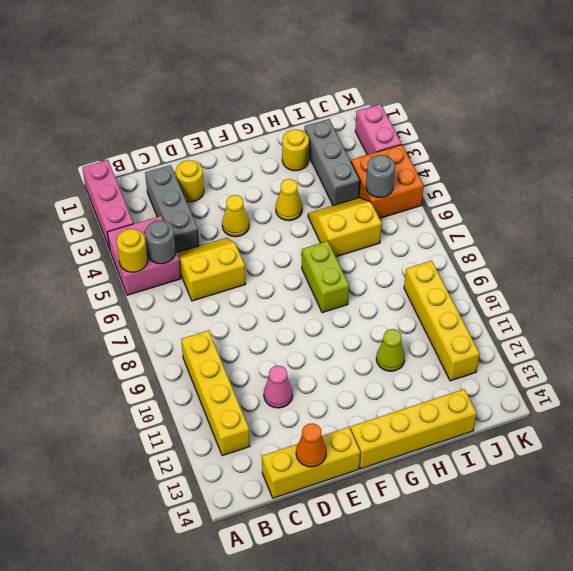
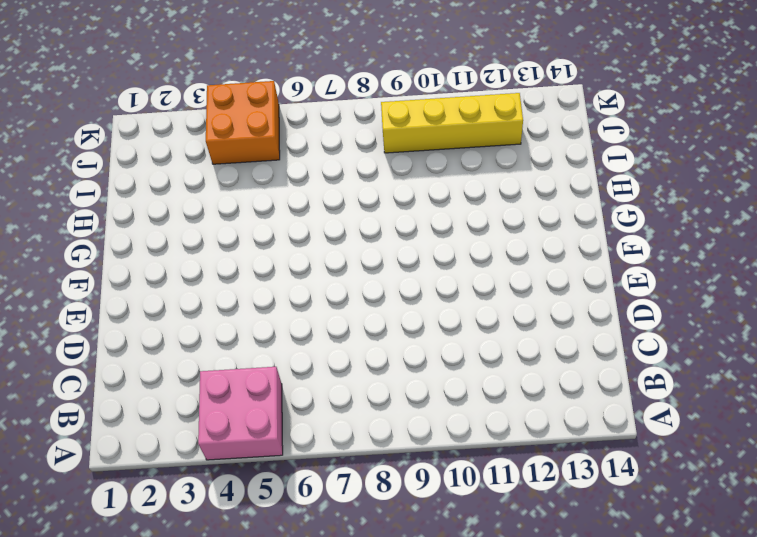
none -> pink brick A1:A3 level 1
none -> yellow brick B9:B12 level 1
none -> grey brick C2:C4 level 1

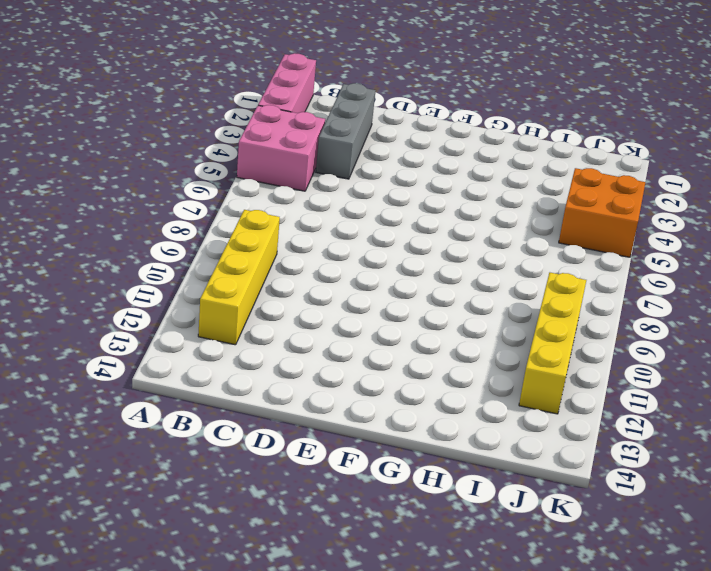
none -> yellow slope C5:D6 level 1 top 6
none -> yellow brick C14:E14 level 1
none -> yellow round brick D2 level 1

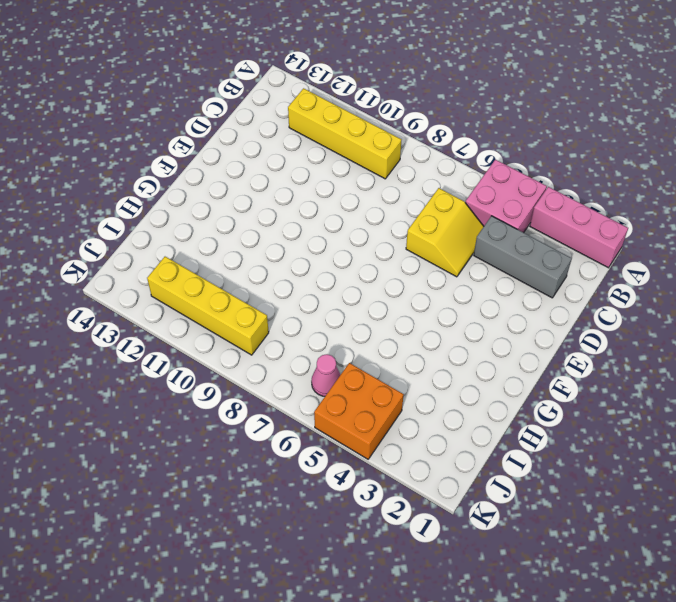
pink cone J6 level 1 -> pink cone D11 level 1
none -> yellow brick C14:E14 level 1
none -> yellow round brick D2 level 1
none -> yellow cone E4 level 1

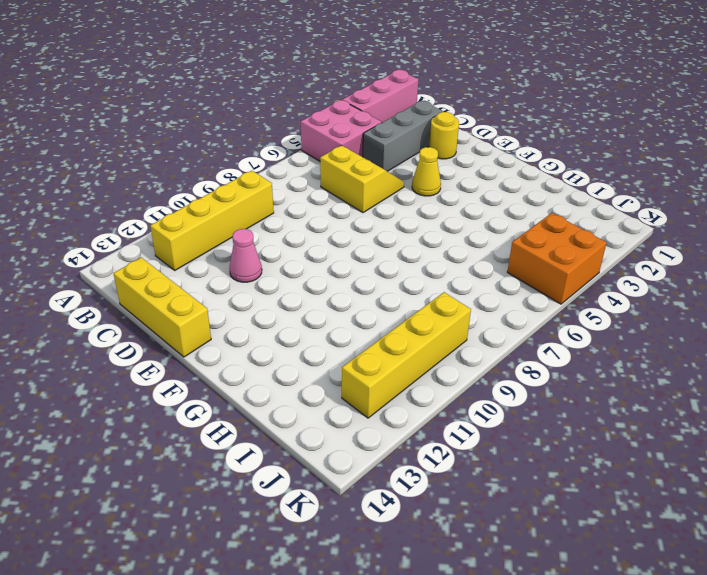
none -> yellow brick F14:I14 level 1
none -> yellow cone G4 level 1
none -> lime brick G7:G8 level 1

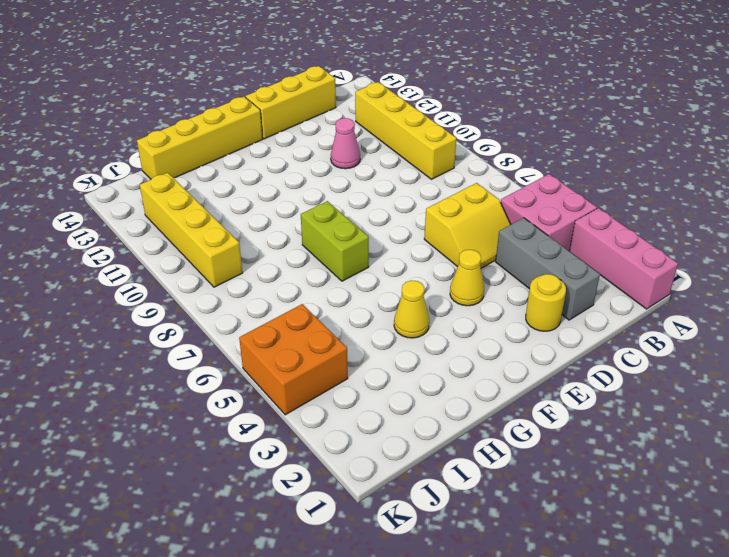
none -> yellow round brick H2 level 1
none -> yellow slope H5:I6 level 1 top 6
none -> lime cone H11 level 1

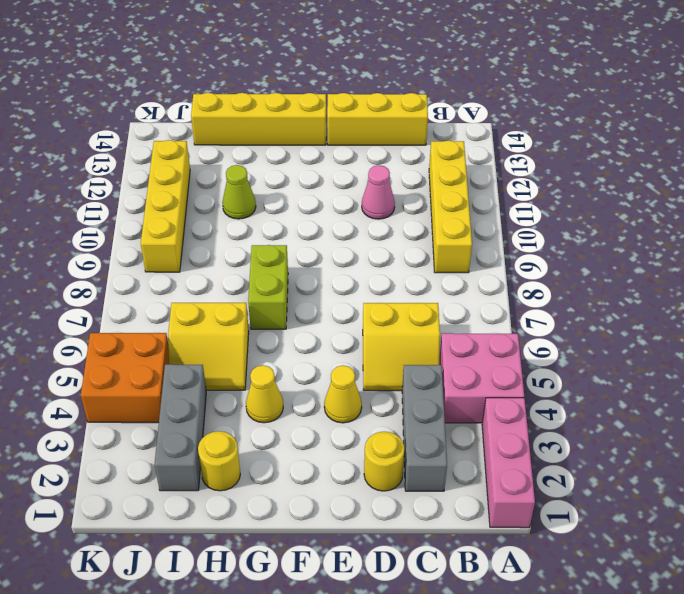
none -> pink brick K2:K3 level 1
none -> yellow round brick A5 level 2
none -> grey round brick B5 level 2

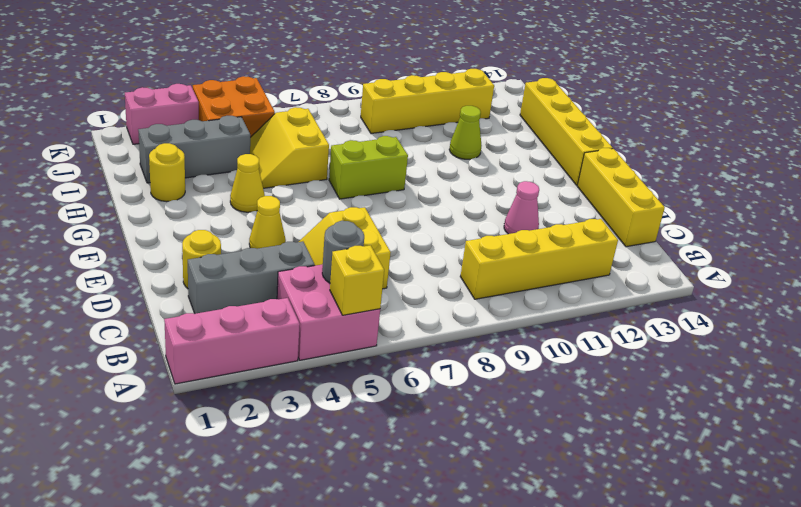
yellow brick A5 level 2 -> yellow round brick A5 level 2
none -> orange cone D14 level 2
none -> grey round brick J5 level 2

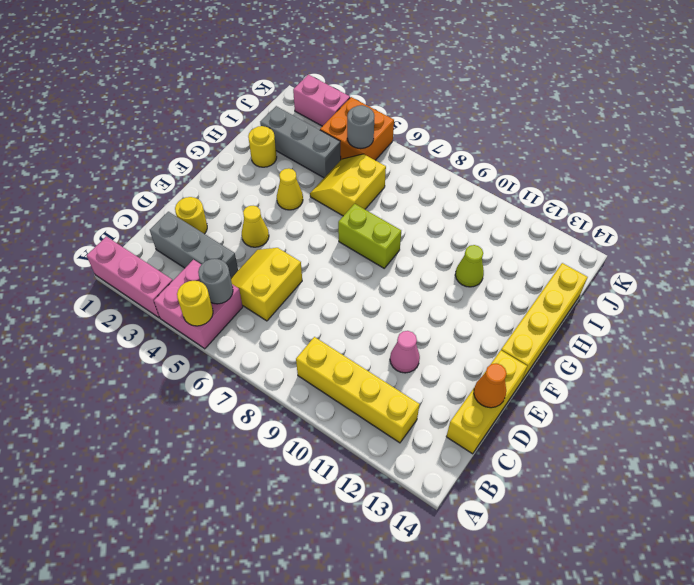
none -> yellow brick J9:J12 level 1

